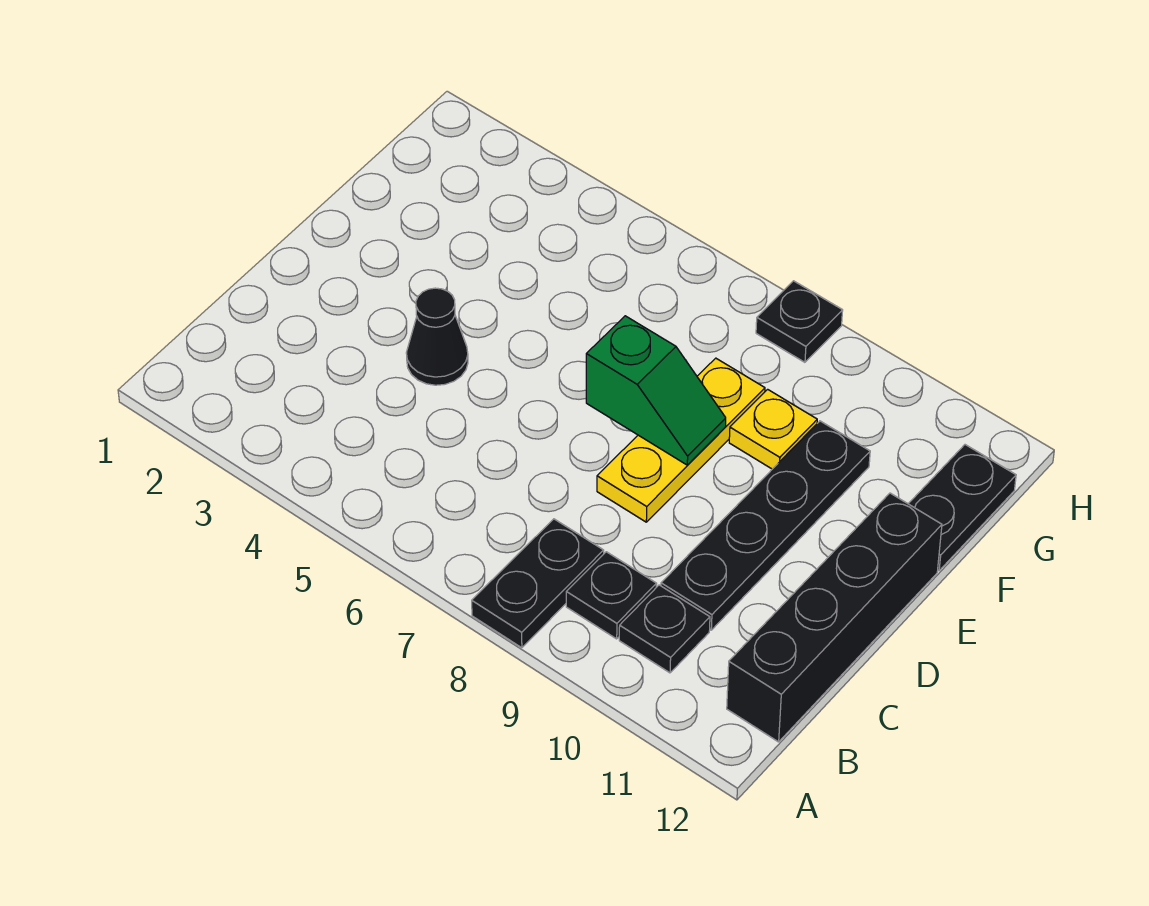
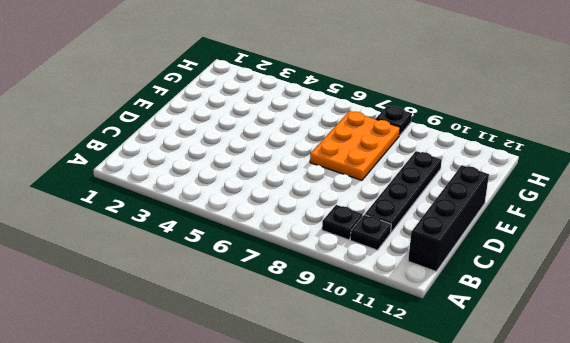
orange plate E7:G8 level 1 -> yellow plate D8:F8 level 1
none -> black plate A8:B8 level 1
none -> black cone D4 level 1

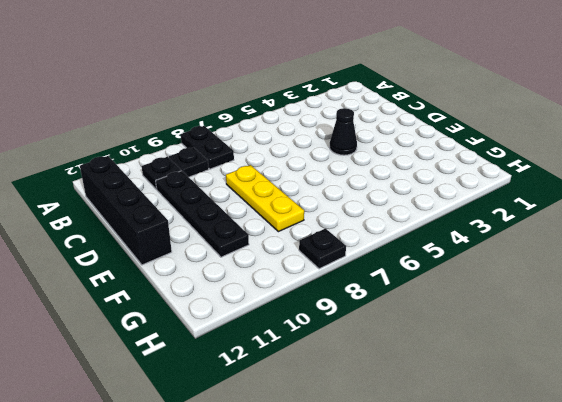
none -> yellow plate F9 level 1
none -> black plate F12:G12 level 1

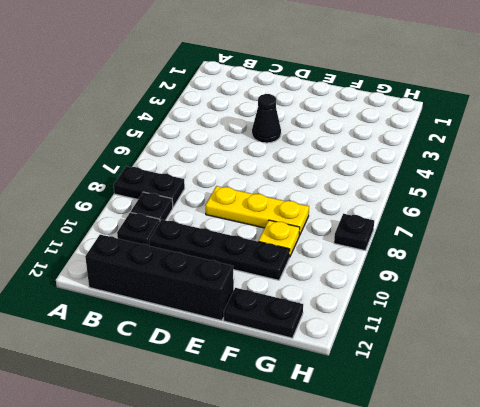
none -> green slope E7:E8 level 2 top 7

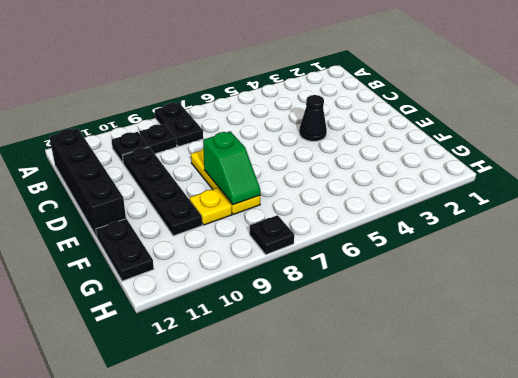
green slope E8:F8 level 2 top E -> green slope E7:E8 level 2 top 7

